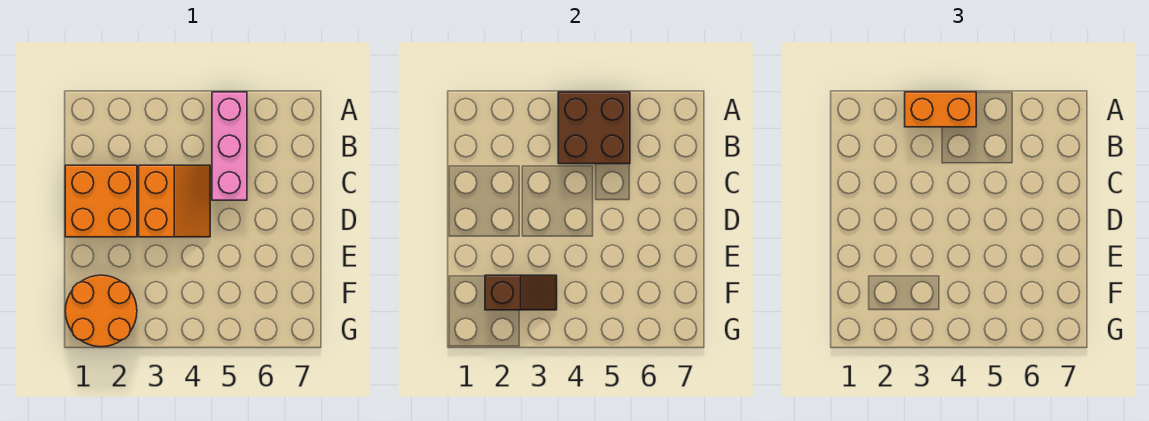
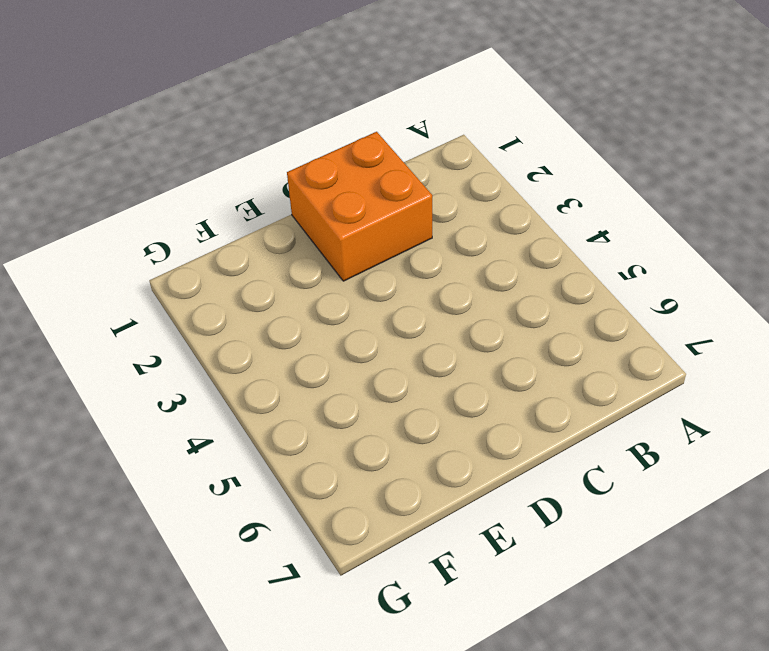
none -> pink brick A5:C5 level 1
none -> orange slope C3:D4 level 1 top 3

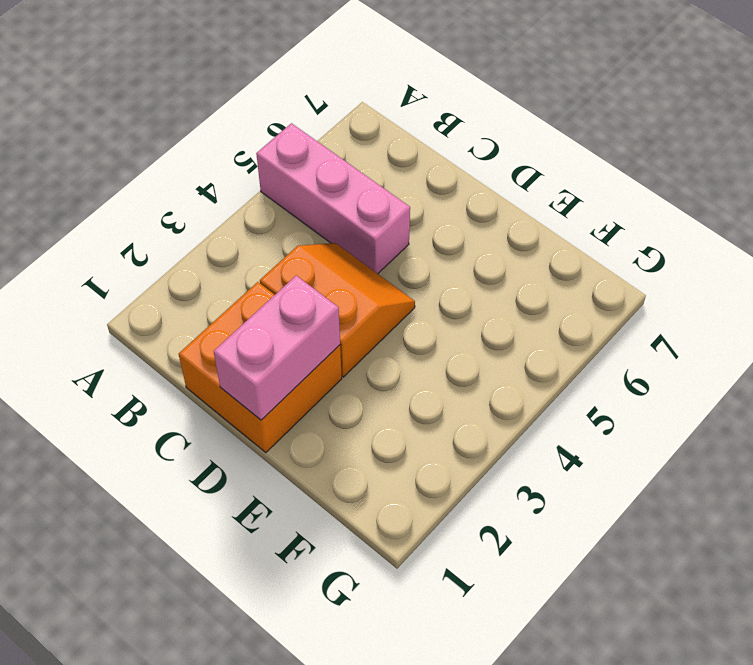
pink brick D1:D2 level 2 -> none
none -> orange round brick F1:G2 level 1
none -> brown brick A4:B5 level 2

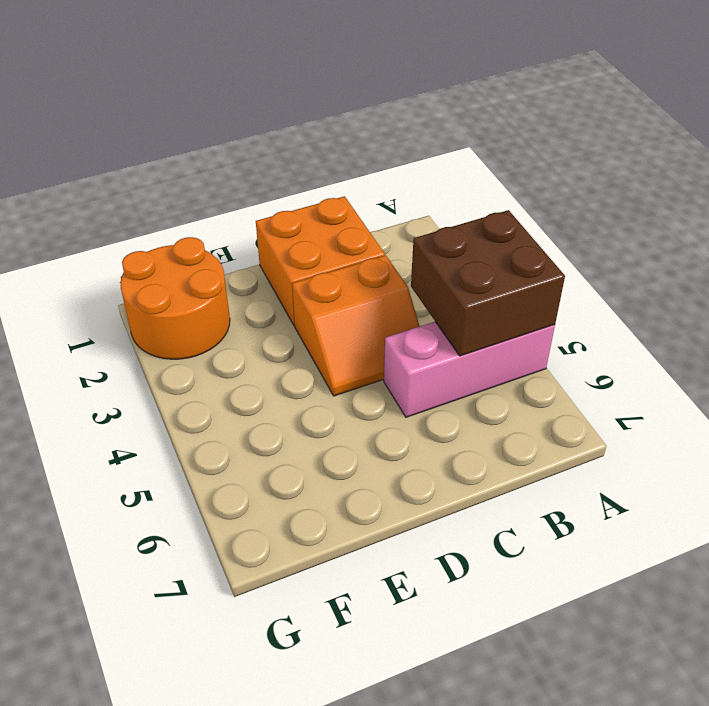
none -> brown slope F2:F3 level 2 top 2
none -> orange brick A3:A4 level 3

